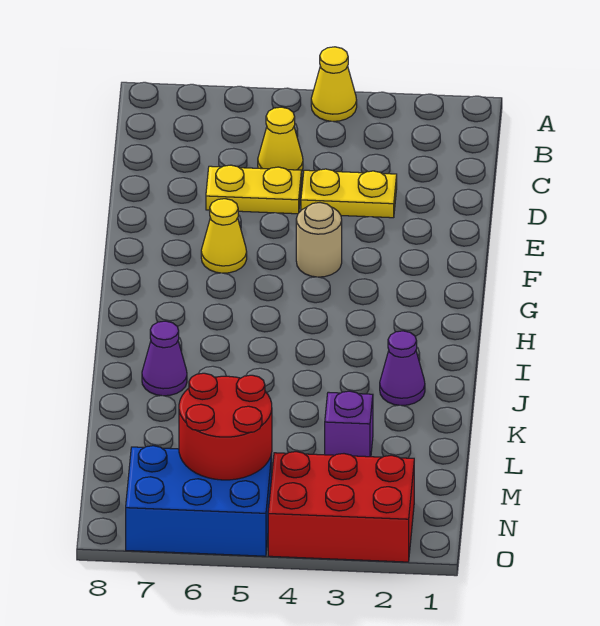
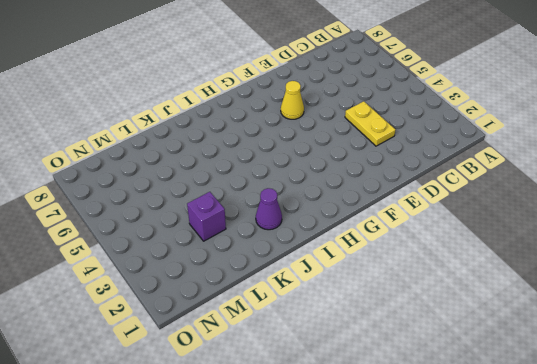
none -> yellow cone A4 level 1
none -> yellow cone C5 level 1
none -> yellow plate D5:D6 level 1

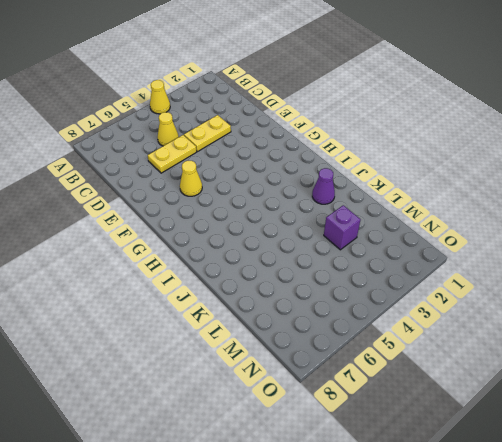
none -> tan round brick F4 level 1
none -> purple cone J7 level 1
none -> red brick N2:O4 level 1

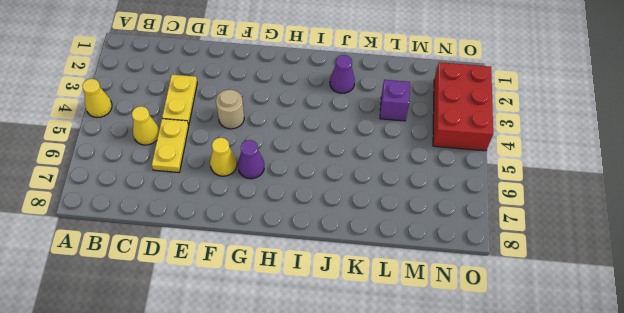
purple cone G6 level 1 -> purple cone J7 level 1
none -> blue brick N5:O7 level 1
none -> red round brick M5:N6 level 2

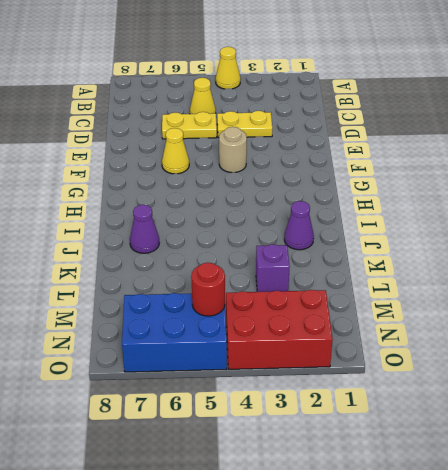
red round brick N5 level 2 -> red round brick M5:N6 level 2

